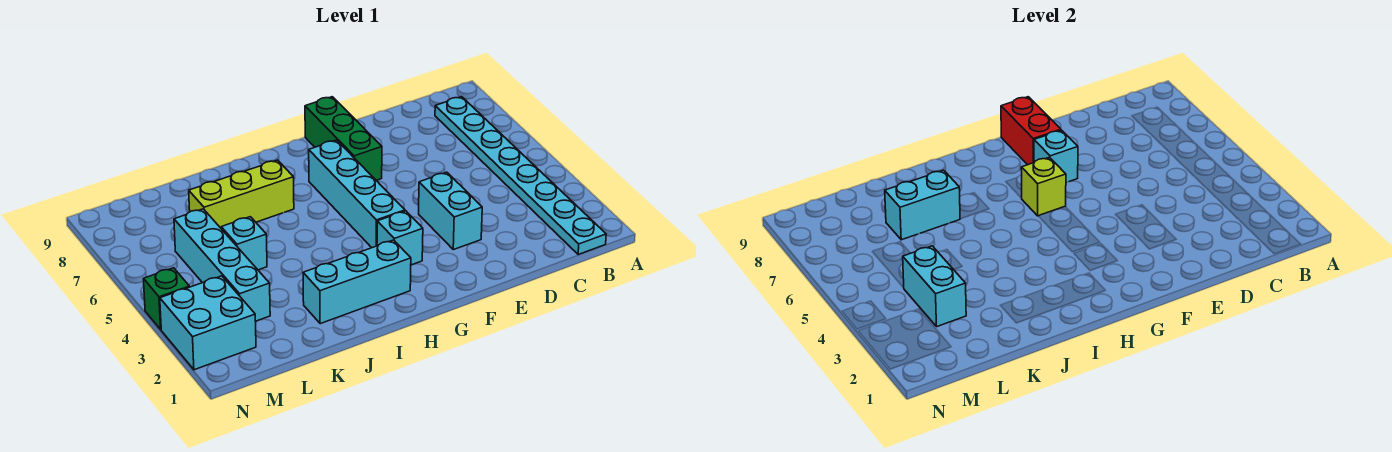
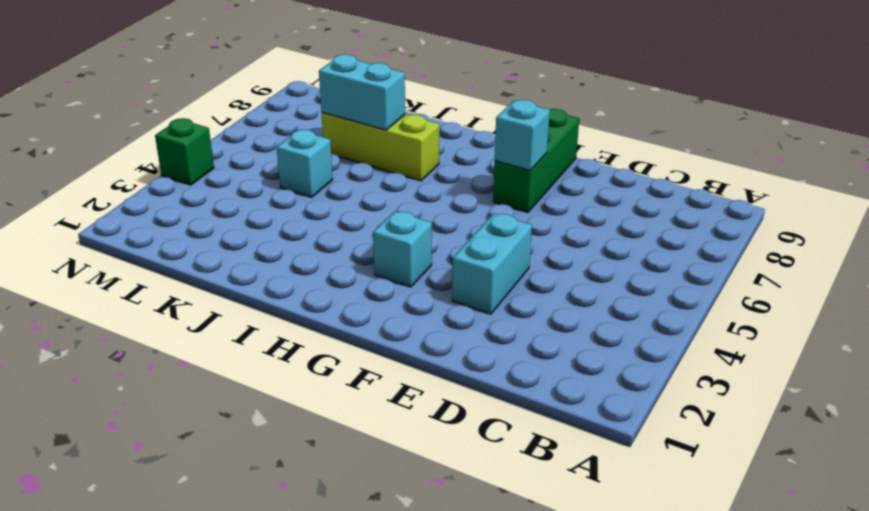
none -> cyan plate B1:B8 level 1
none -> cyan brick G4:G7 level 1
none -> cyan brick H2:J2 level 1

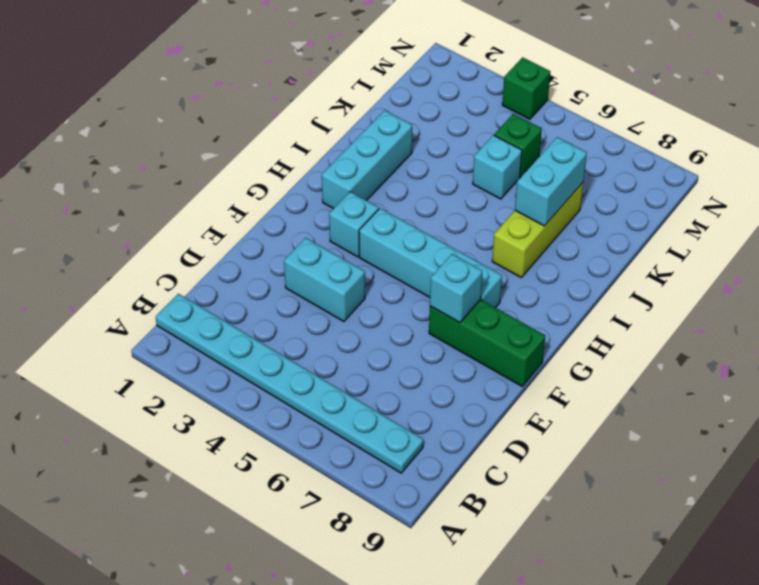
green brick L5 level 1 -> cyan brick L3:L6 level 1
none -> cyan brick M2:N3 level 1
none -> red brick F8:F9 level 2
none -> lime brick G6 level 2

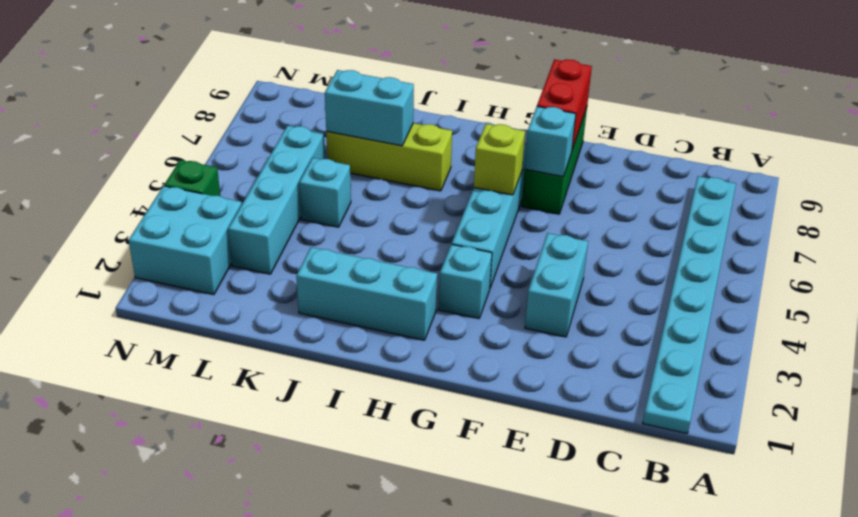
none -> cyan brick L3:L4 level 2

